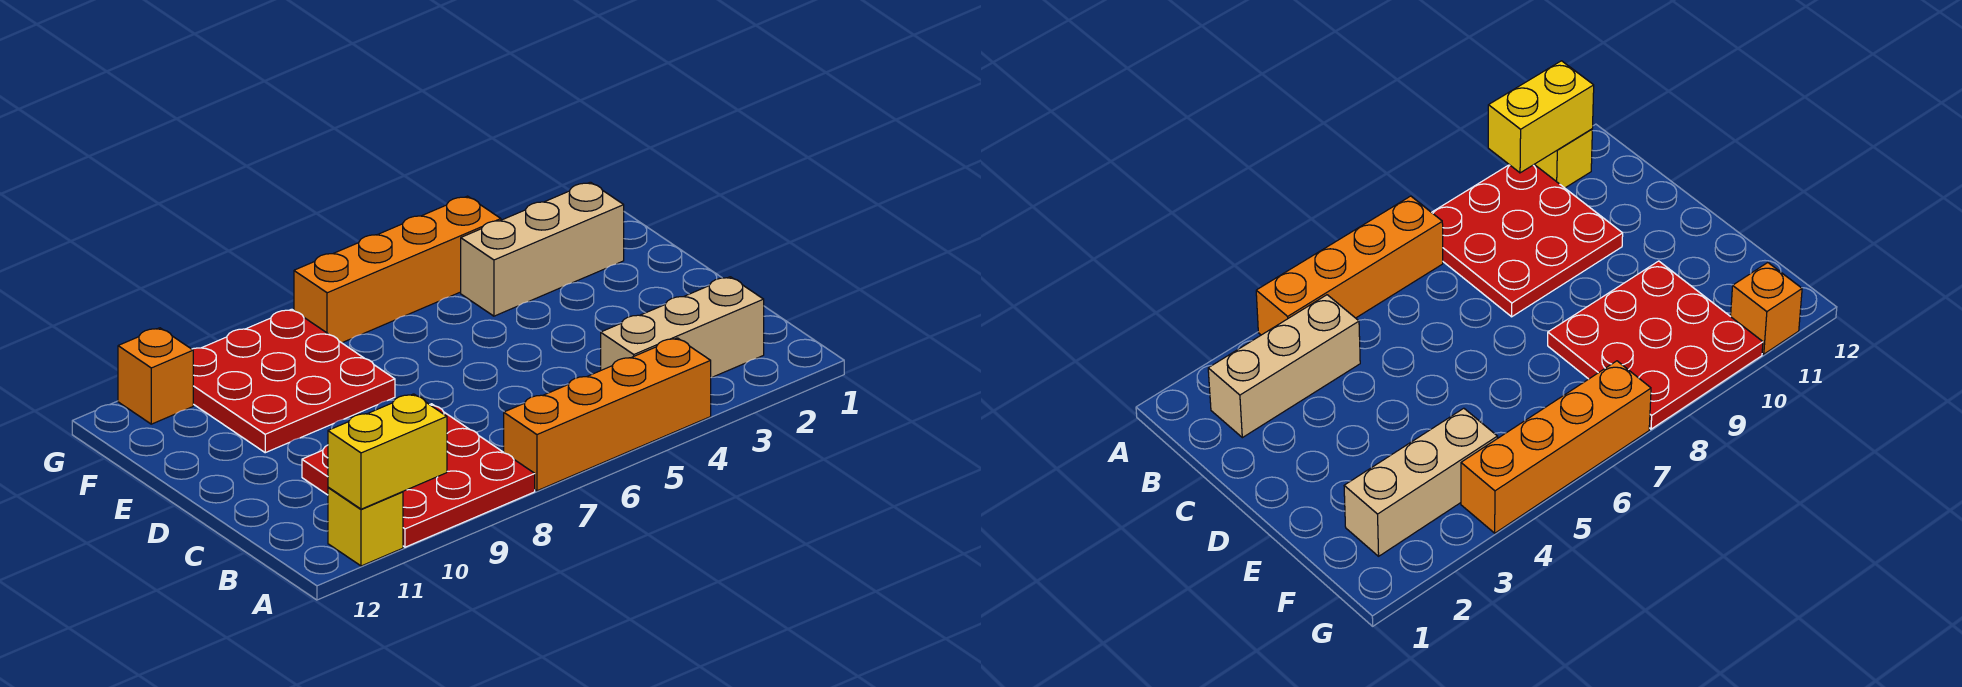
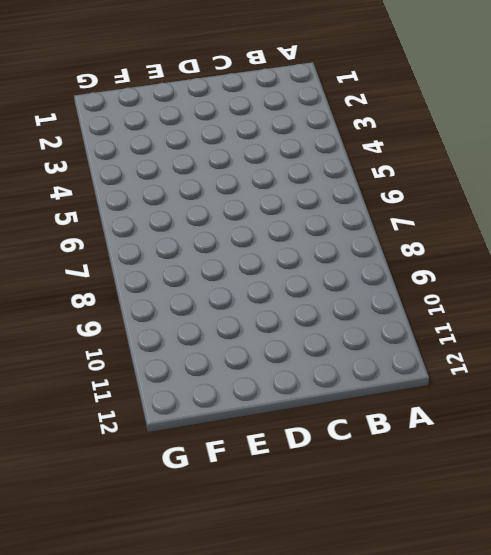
none -> orange brick A4:A7 level 1
none -> red plate A8:C10 level 1

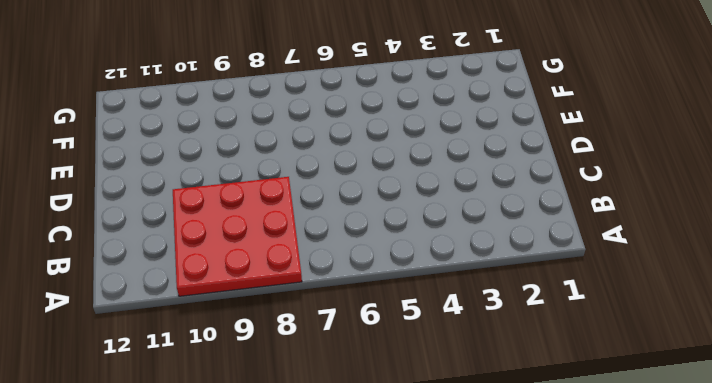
none -> orange brick A4:A7 level 1
none -> yellow brick A11 level 1

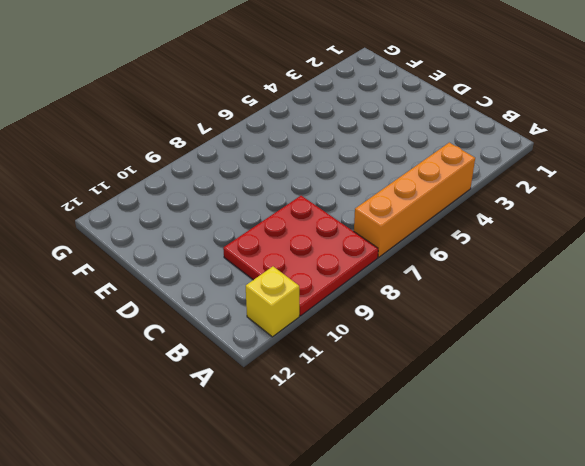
none -> tan brick B2:B4 level 1
none -> red plate E8:G10 level 1

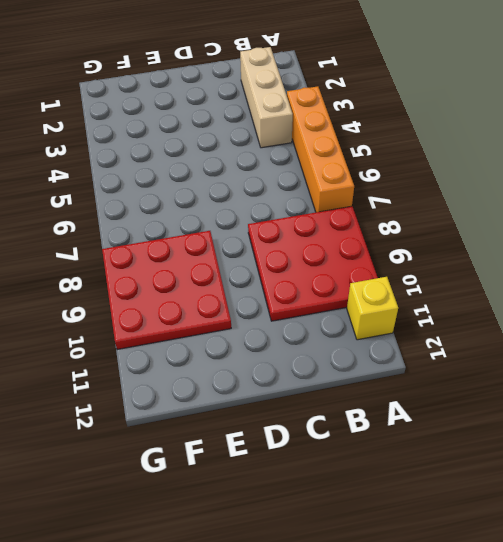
none -> tan brick F2:F4 level 1
none -> orange brick G4:G7 level 1

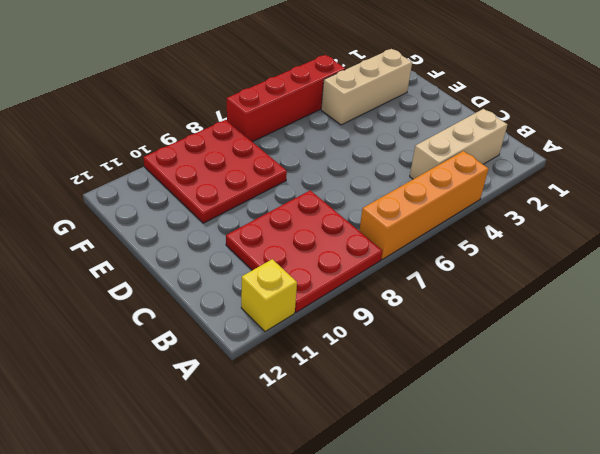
red brick G4:G7 level 1 -> orange brick G4:G7 level 1
none -> orange brick G11 level 1
none -> yellow brick A10:A11 level 2

